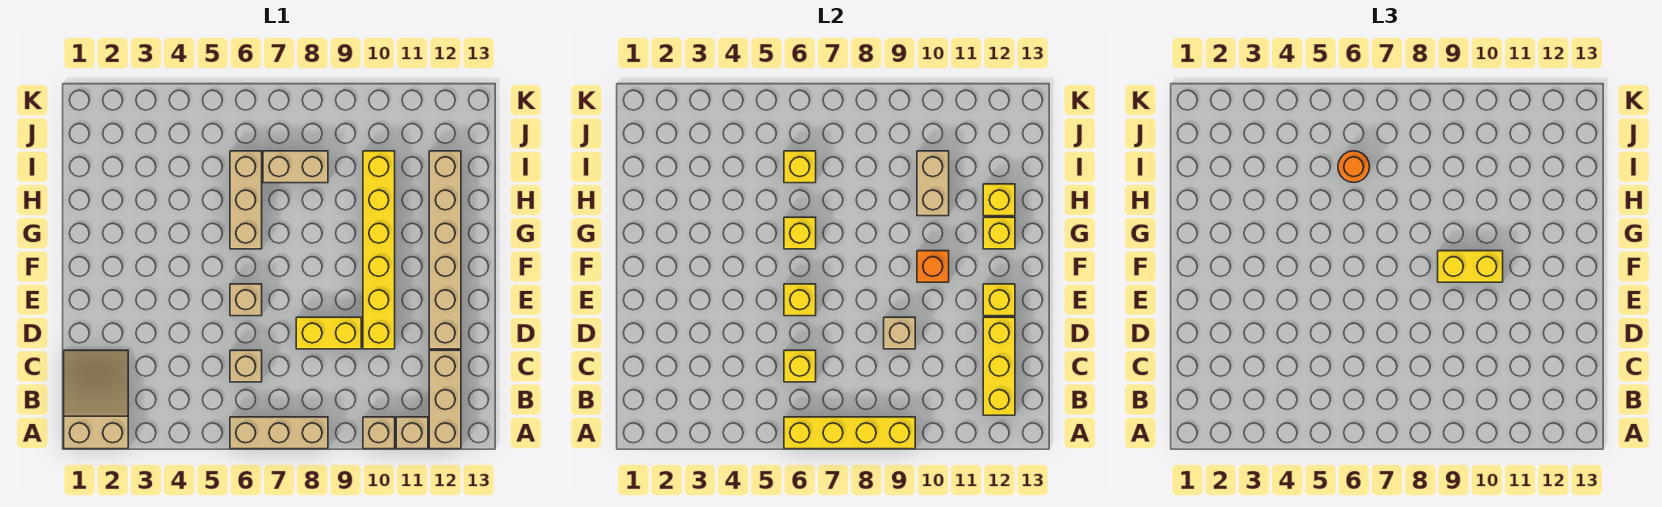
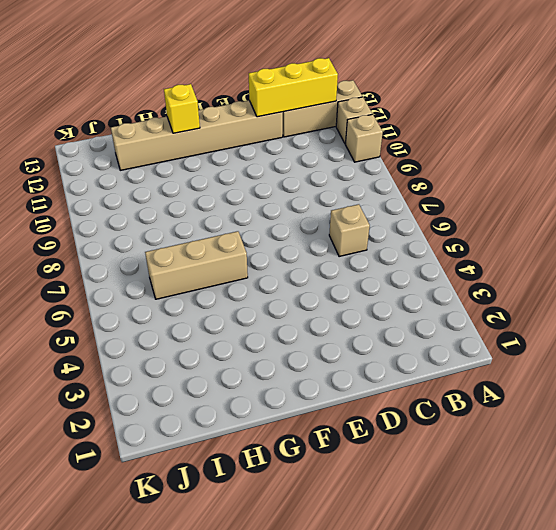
none -> tan slope A1:C2 level 1 top A
none -> tan brick A6:A8 level 1
none -> yellow brick D8:D9 level 1

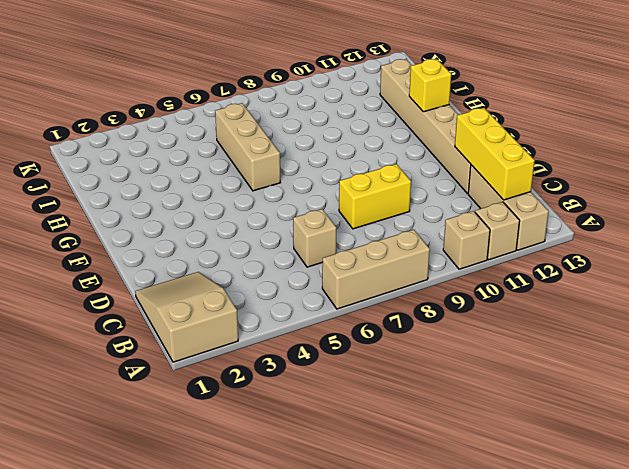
none -> yellow brick D10:I10 level 1
none -> tan brick E6 level 1
none -> tan brick I7:I8 level 1

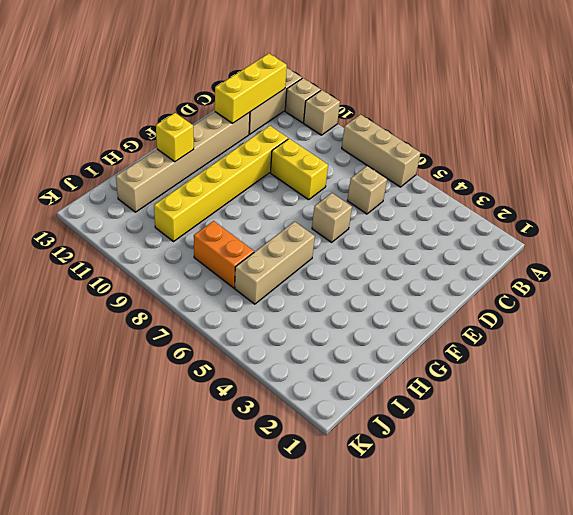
orange brick I7:I8 level 1 -> tan brick I7:I8 level 1
none -> tan slope A1:C2 level 1 top A
none -> yellow brick A6:A9 level 2
none -> yellow brick C6 level 2

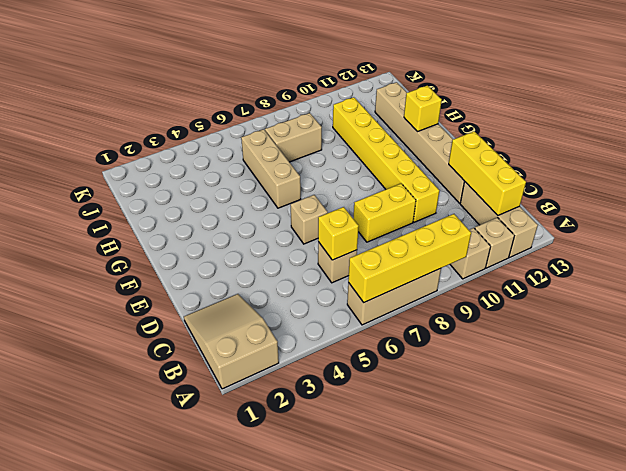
none -> tan brick D9 level 2
none -> yellow brick E6 level 2
none -> yellow brick E12 level 2

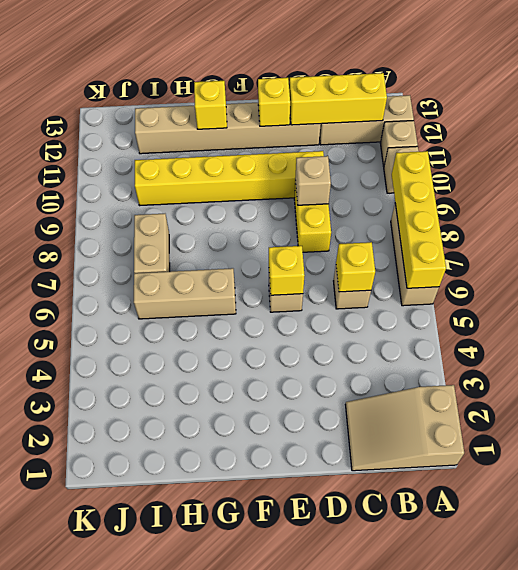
none -> orange brick F10 level 2
none -> yellow brick G6 level 2
none -> tan brick H10:I10 level 2

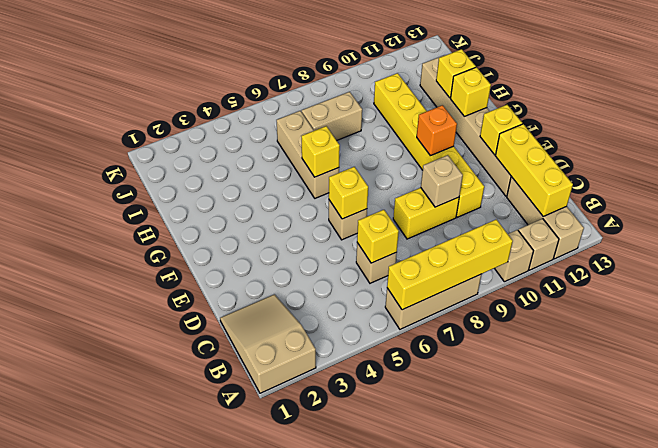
none -> tan brick H10:I10 level 2
none -> yellow brick I6 level 2
none -> yellow brick F9:F10 level 3

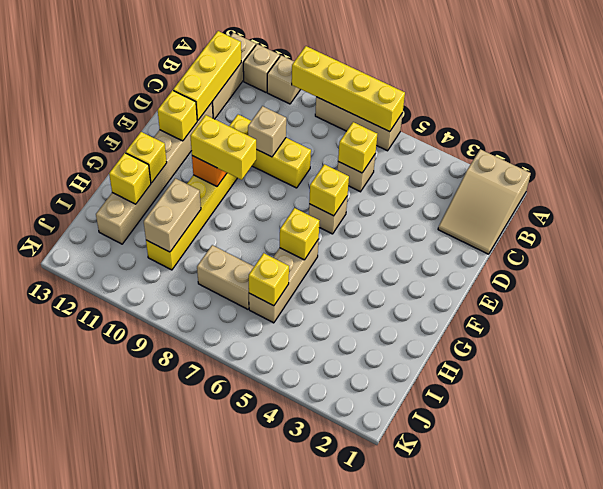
none -> orange round brick I6 level 3

